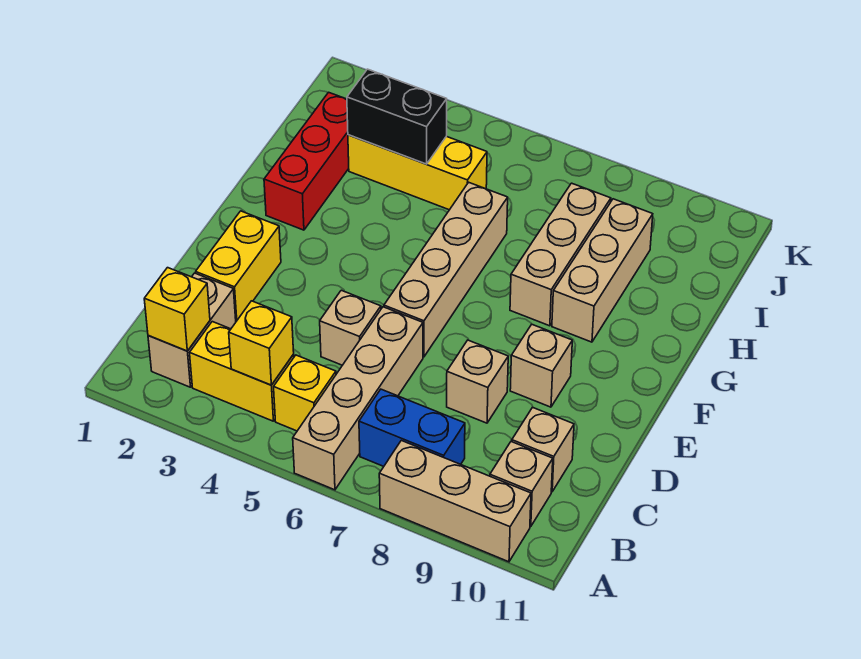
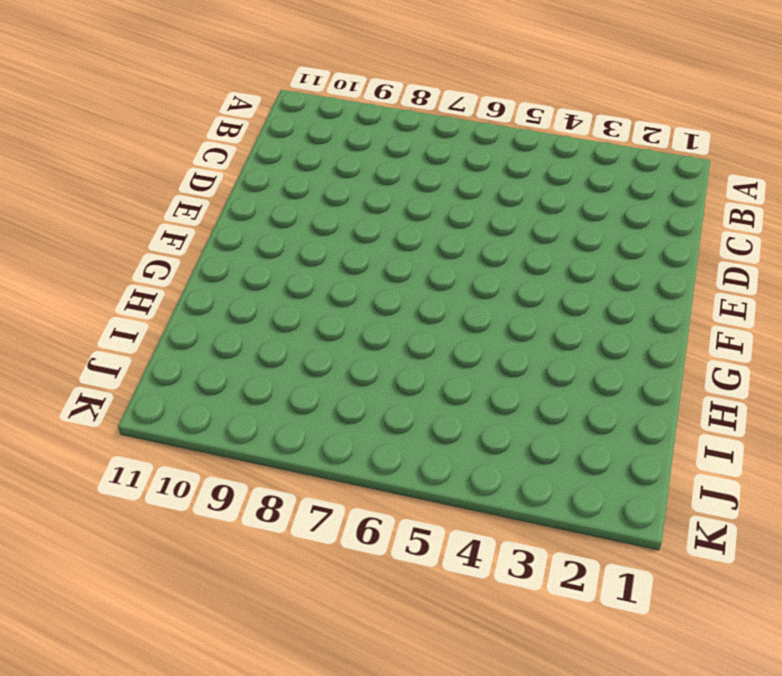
none -> tan brick A6:D6 level 1
none -> tan brick A8:A10 level 1
none -> tan brick B2:C2 level 1

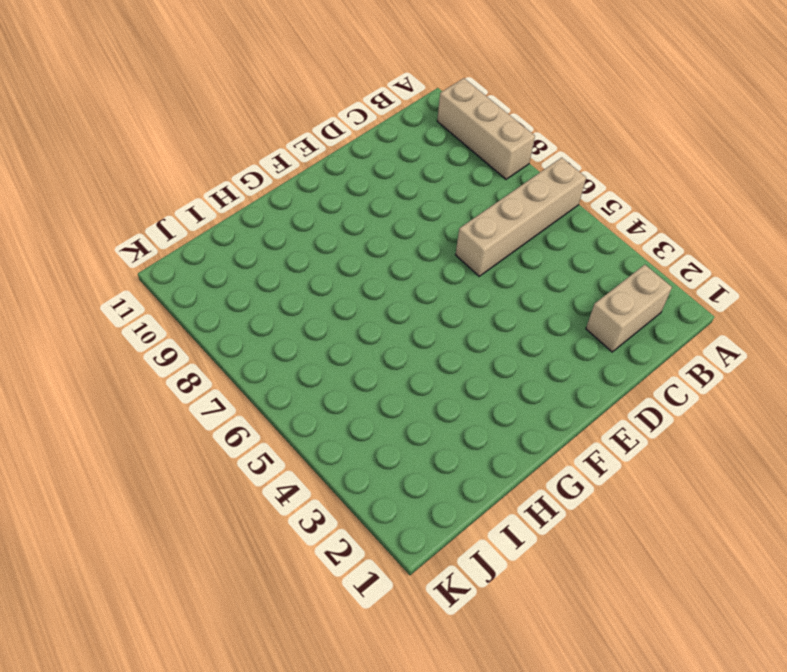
none -> yellow brick B3:B4 level 1
none -> yellow brick B5 level 1
none -> blue brick B7:B8 level 1

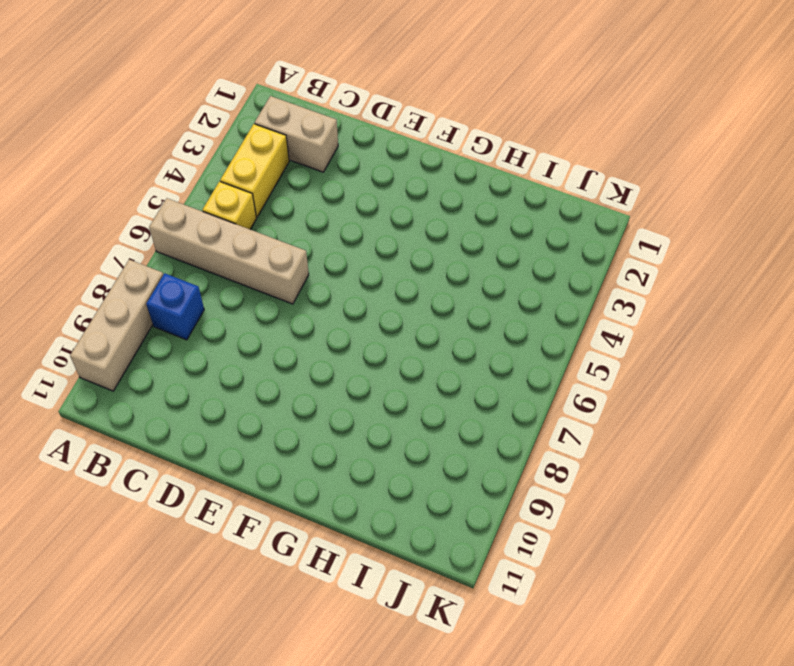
blue brick B8 level 1 -> blue brick B7:B8 level 1
none -> tan brick B10 level 1
none -> tan brick C10 level 1
none -> yellow brick D2:E2 level 1

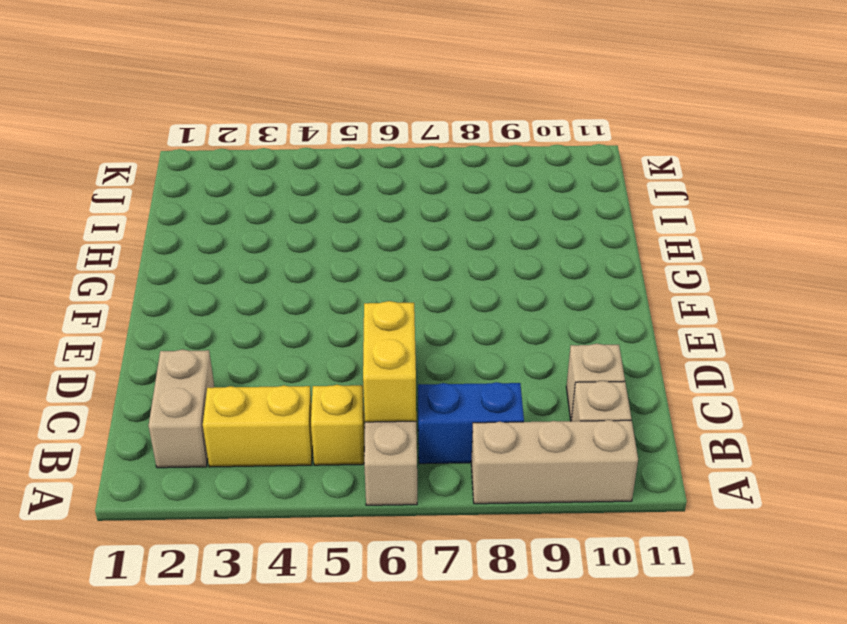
yellow brick B6:C6 level 2 -> yellow brick D2:E2 level 1
none -> tan brick D5 level 1
none -> tan brick D8 level 1
none -> tan brick E6:H6 level 1

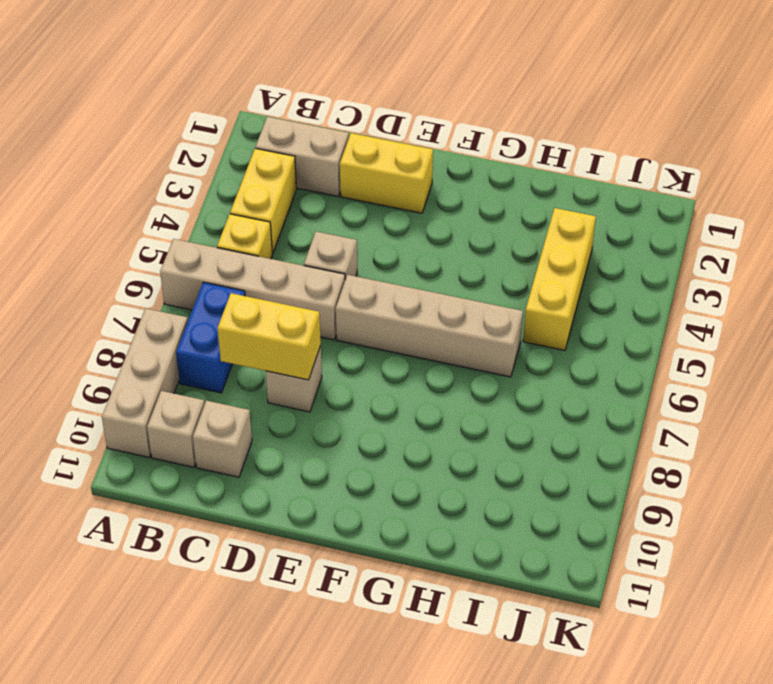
yellow brick C8:D8 level 2 -> none
none -> tan brick E9 level 1
none -> red brick G2:I2 level 1
none -> tan brick G8:I8 level 1

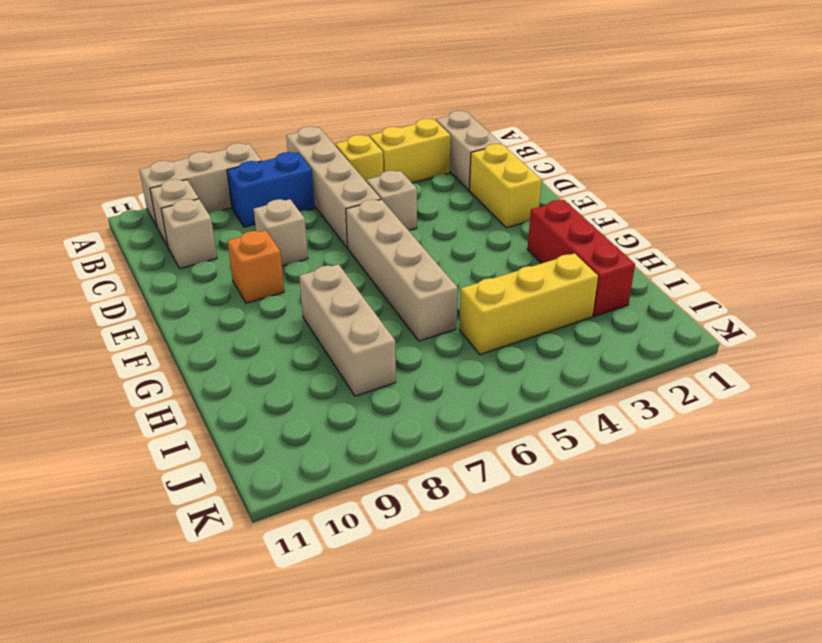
orange brick E9 level 1 -> tan brick E9 level 1
none -> tan brick G9:I9 level 1
none -> yellow brick B2 level 2
none -> yellow brick B4 level 2

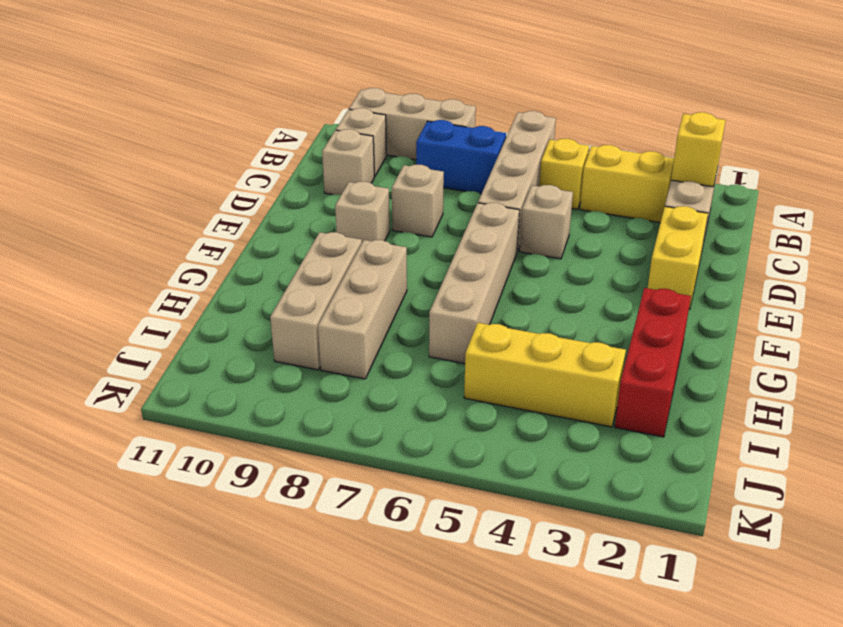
none -> yellow brick B4 level 2
none -> black brick I3:I4 level 2

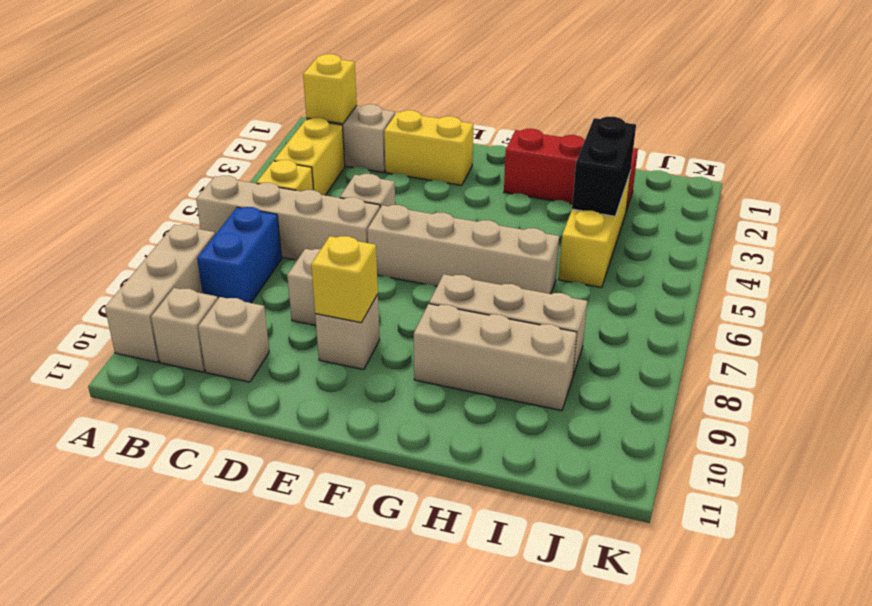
yellow brick E9 level 2 -> yellow brick B4 level 2

